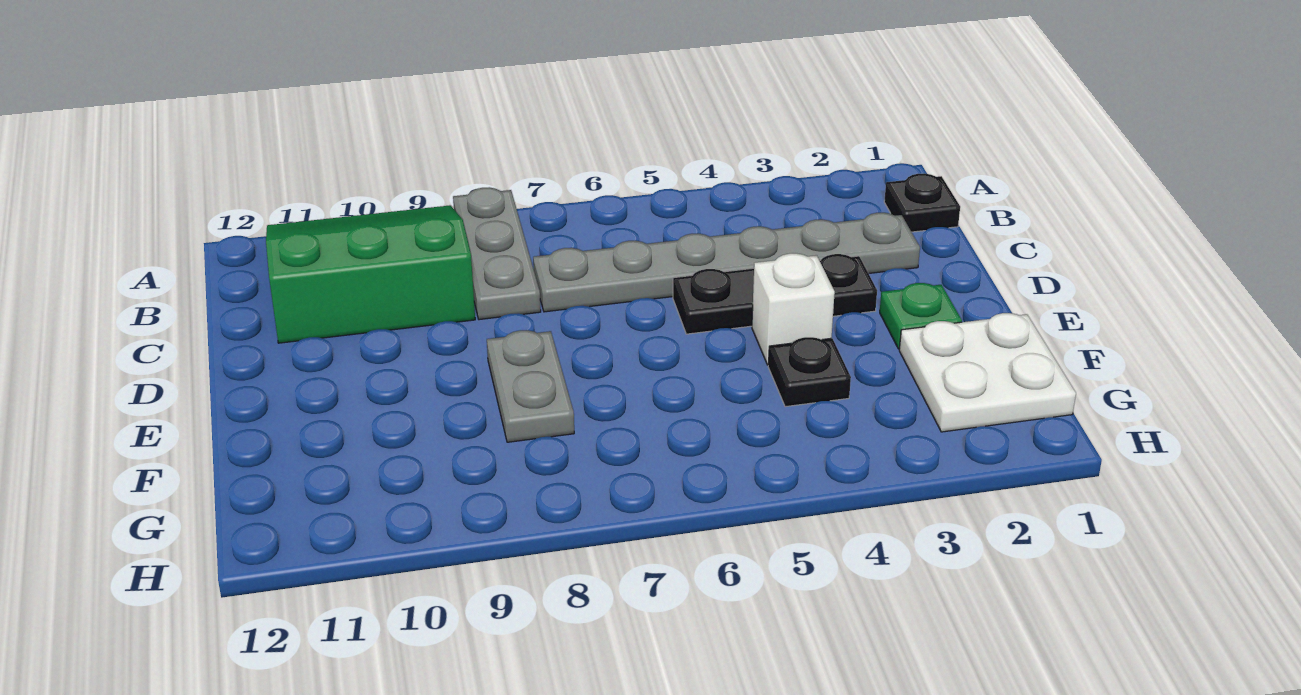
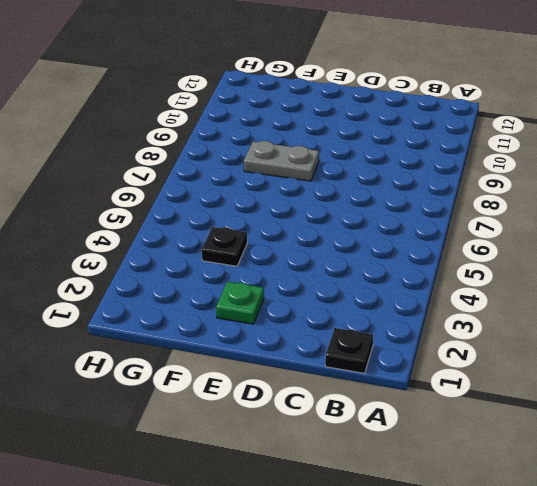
none -> grey plate A8:C8 level 1
none -> green slope A9:C11 level 1 top C

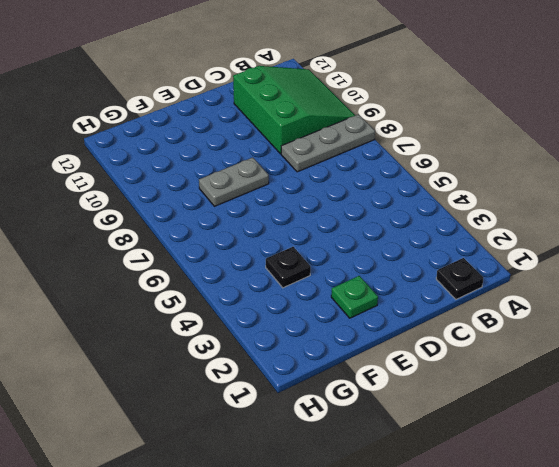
none -> grey plate C2:C7 level 1
none -> black plate D3:D5 level 1

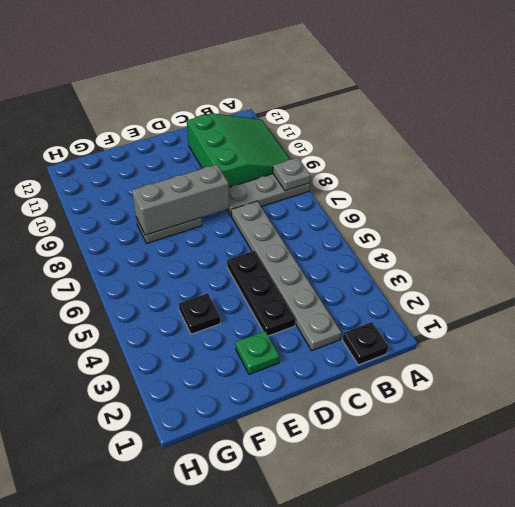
grey plate A8 level 2 -> none
grey brick D8:F8 level 2 -> none
none -> white brick E4 level 1
none -> white plate F1:G2 level 1

